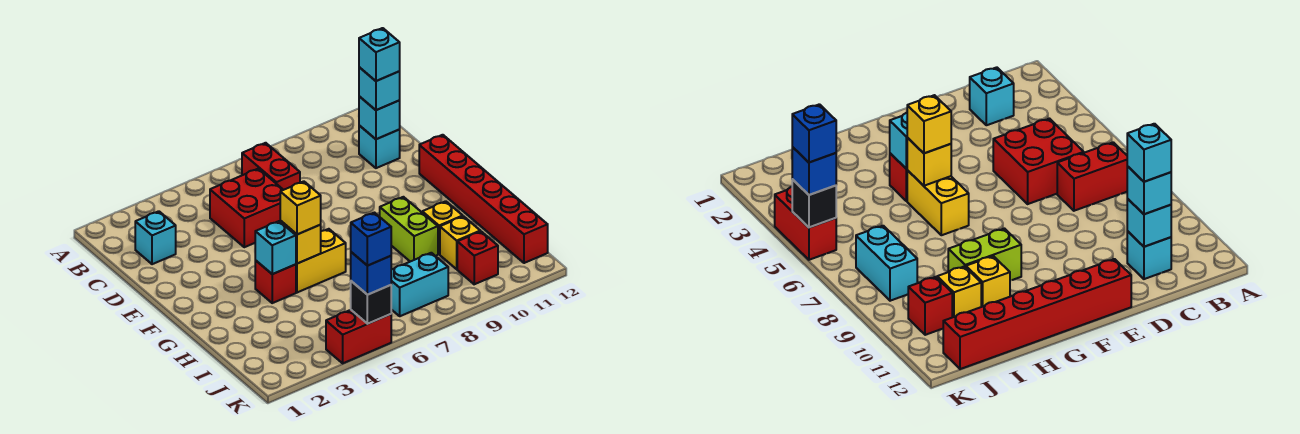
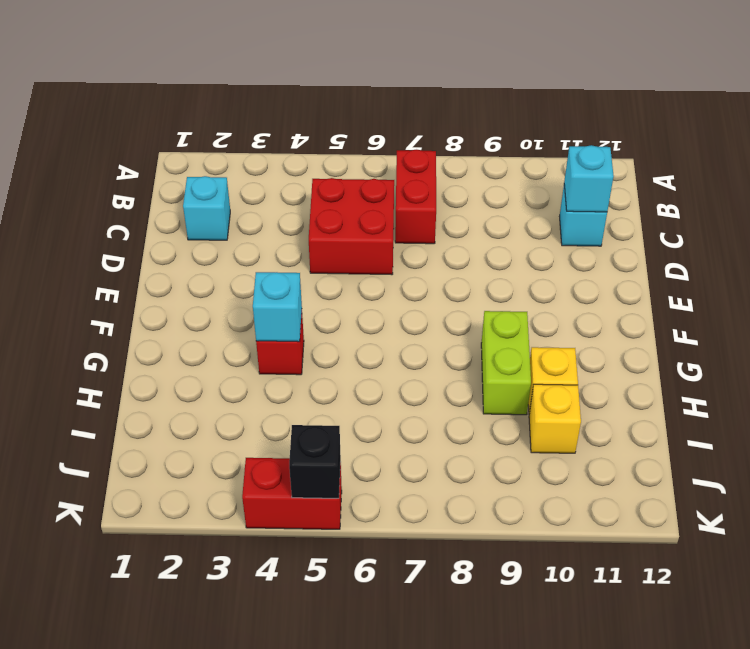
none -> red brick E12:J12 level 1
none -> yellow brick G5:G6 level 1
none -> cyan brick J7:J8 level 1

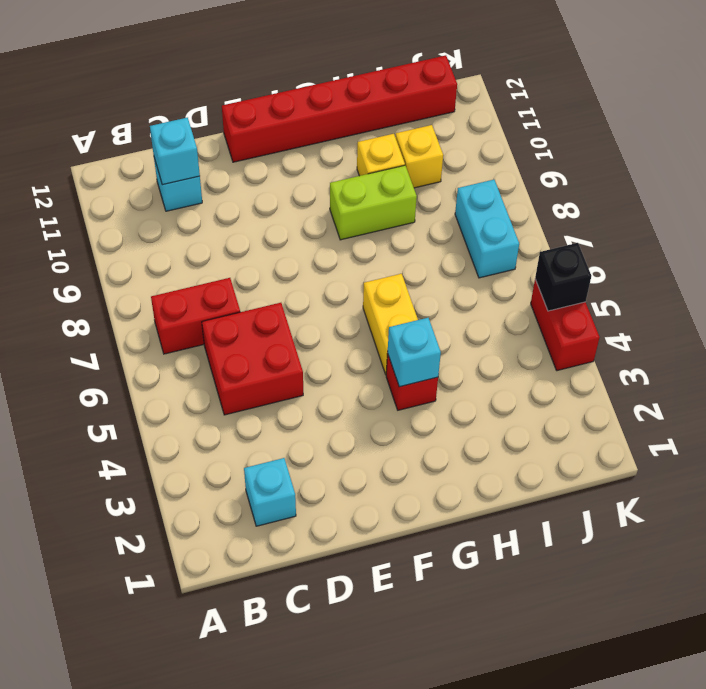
none -> red brick J10 level 1
none -> yellow brick G5 level 2
none -> cyan brick C11 level 3

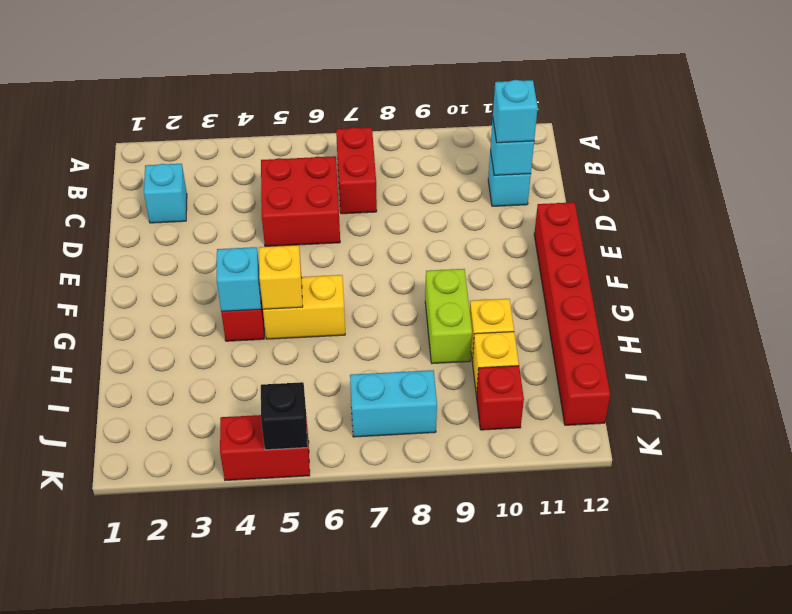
none -> yellow brick G5 level 3
none -> blue brick K5 level 3
none -> cyan brick C11 level 4

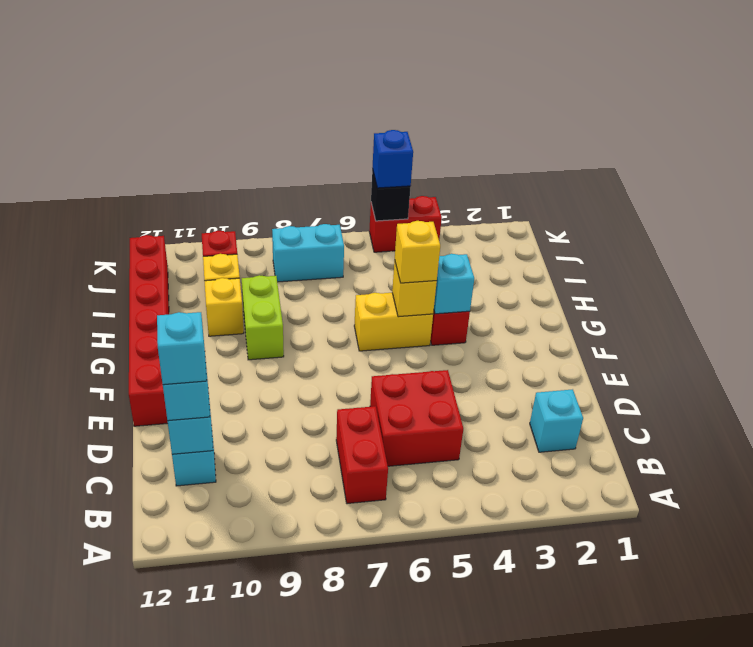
none -> blue brick K5 level 4

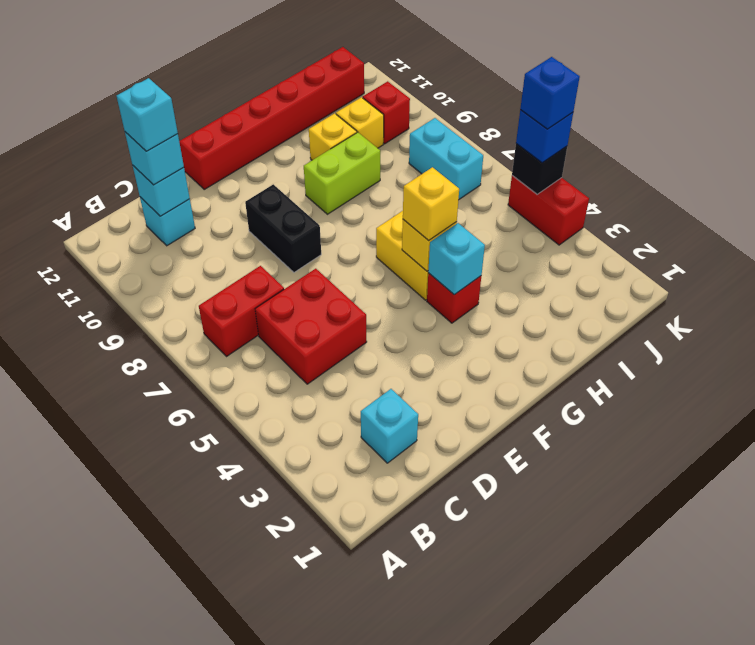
black brick E8:E9 level 1 -> none

